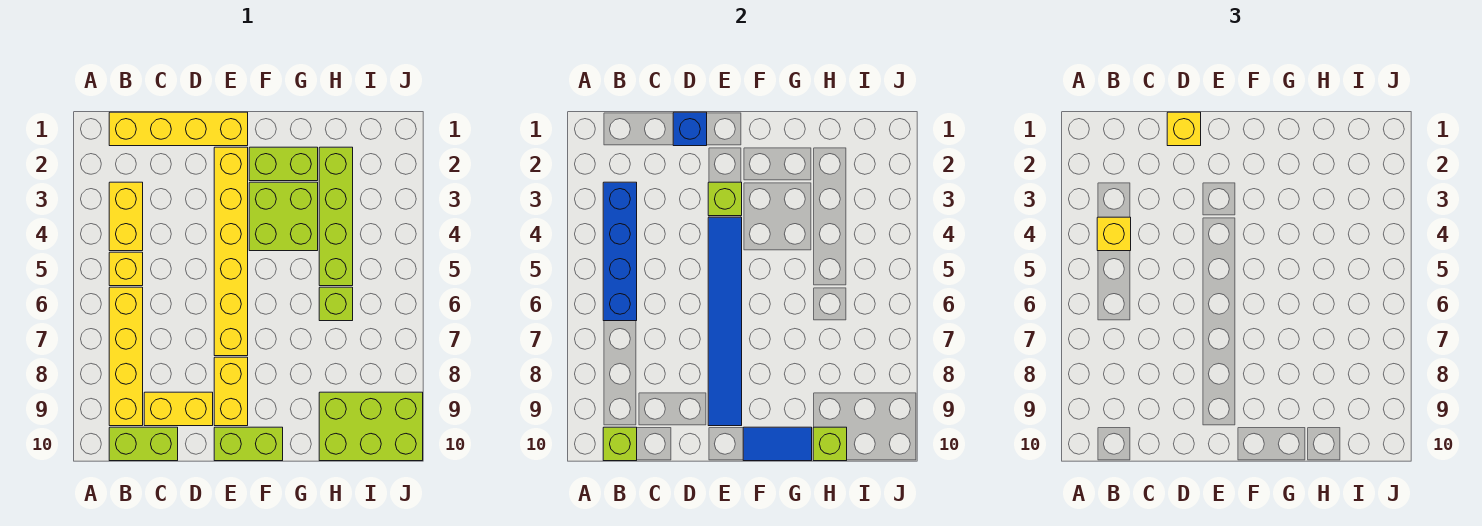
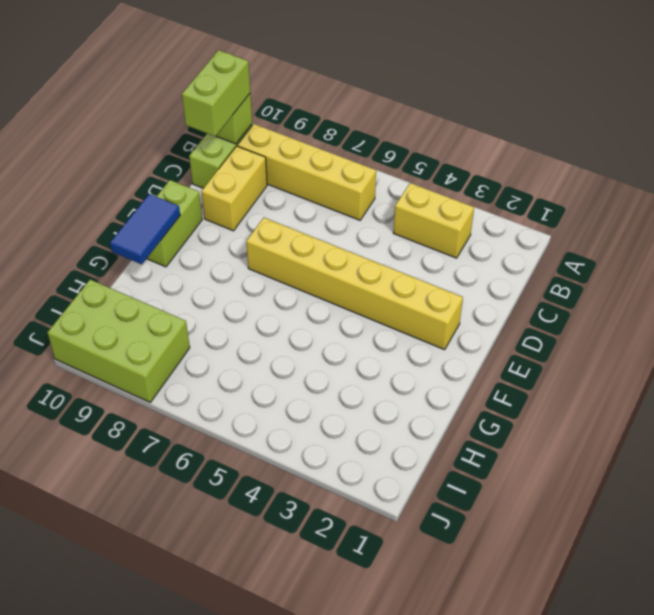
lime brick B10:C10 level 3 -> lime brick F2:G2 level 1
lime brick I8:J10 level 1 -> lime brick H9:J10 level 1
none -> yellow brick B1:E1 level 1
none -> yellow brick B5 level 1
none -> yellow brick E8:E9 level 1

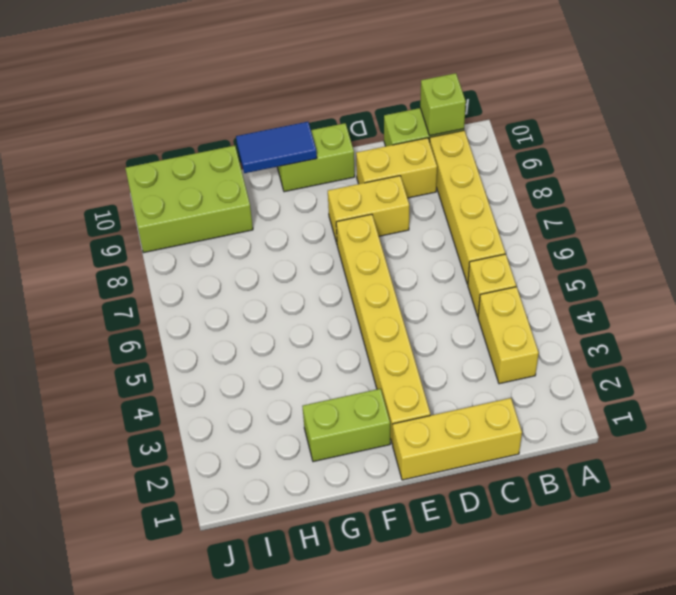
yellow brick C1:E1 level 1 -> yellow brick B1:E1 level 1
yellow brick D8:E8 level 1 -> yellow brick E8:E9 level 1
none -> lime brick F3:G4 level 1
none -> lime brick H2:H5 level 1
none -> lime brick H6 level 1

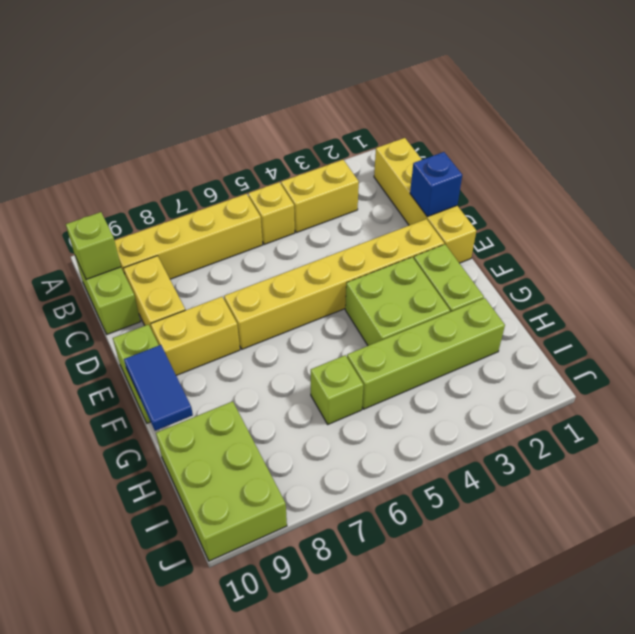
none -> blue brick B3:B6 level 2
none -> lime brick E3 level 2
none -> blue tile E4:E9 level 2

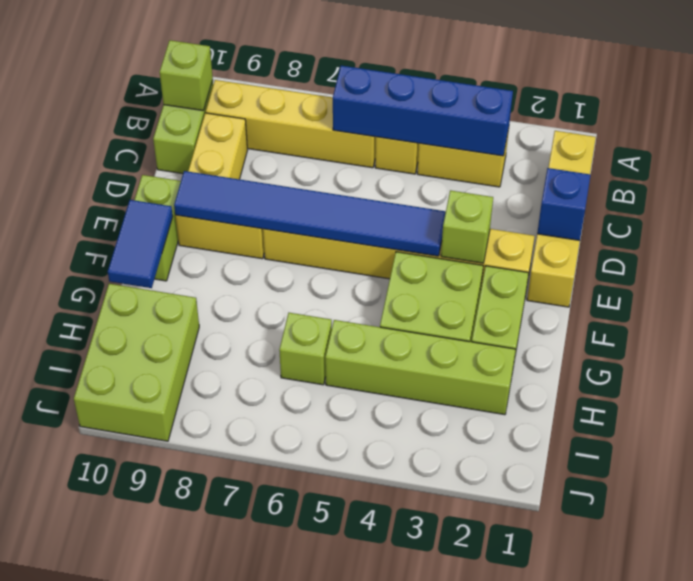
none -> lime brick H10 level 2
none -> yellow brick B4 level 3
none -> yellow brick D1 level 3

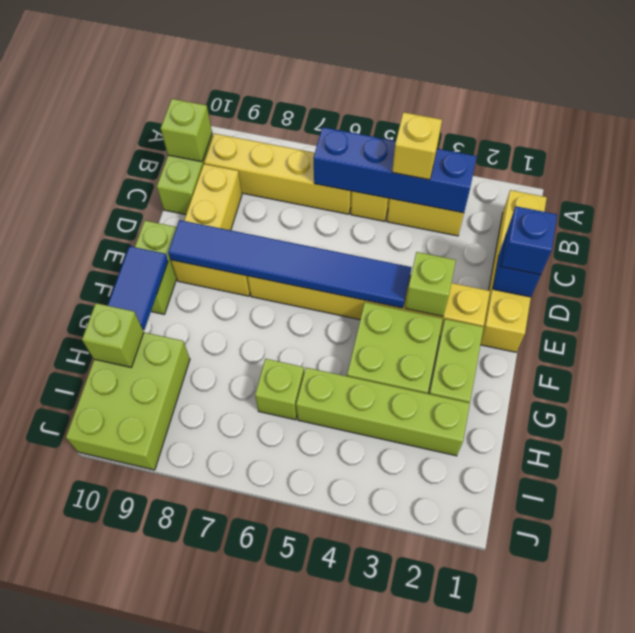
blue brick D1 level 3 -> yellow brick D1 level 3

